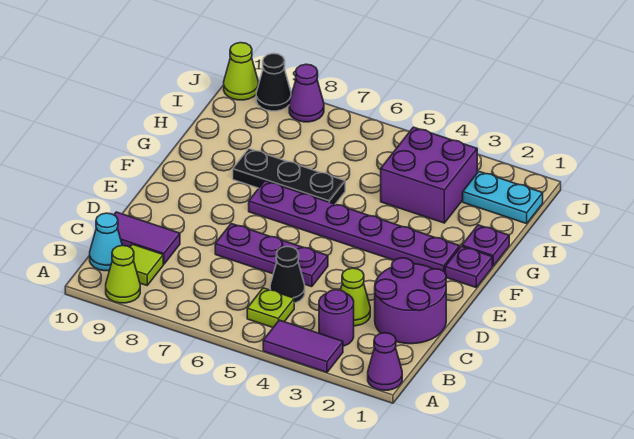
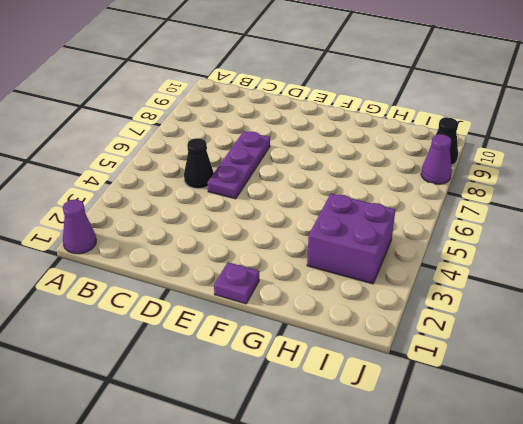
none -> purple tile A3:A4 level 1
none -> lime cone A9 level 1
none -> purple round brick B3 level 1

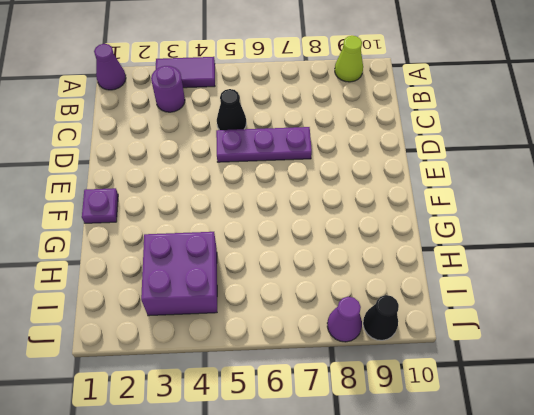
none -> lime plate B5 level 1
none -> lime tile B9 level 1
none -> cyan cone B10 level 1

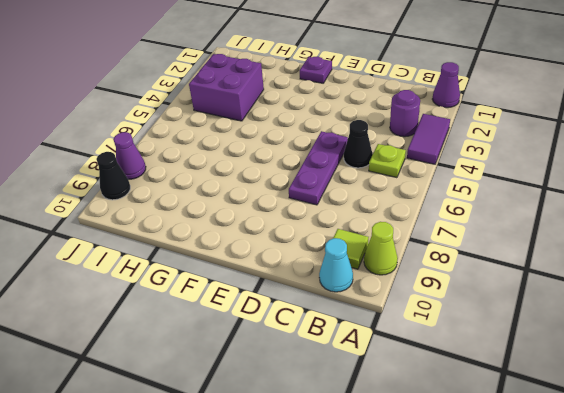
none -> purple round brick C1:D2 level 1
none -> lime cone C3 level 1
none -> purple tile C9:C10 level 1

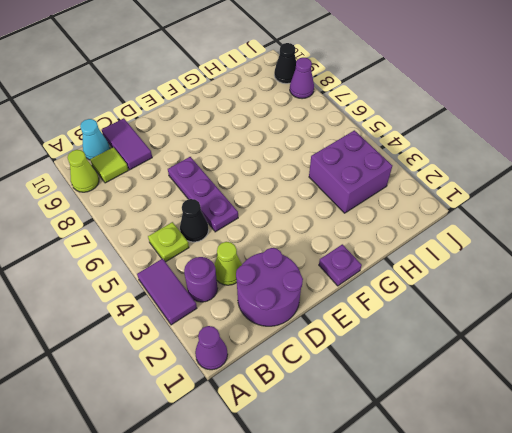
none -> purple plate F2:F7 level 1
none -> purple plate G1 level 1
none -> black plate G6:G8 level 1

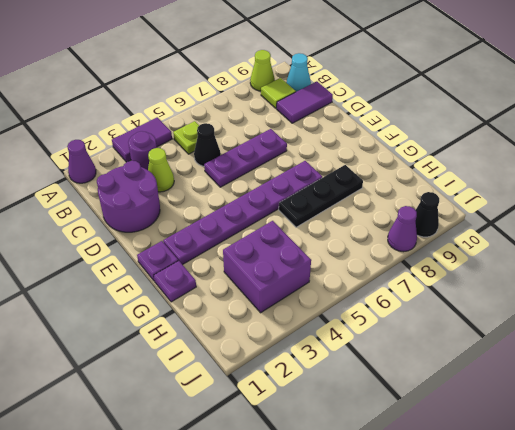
none -> cyan plate I1:I2 level 1
none -> lime cone J10 level 1

